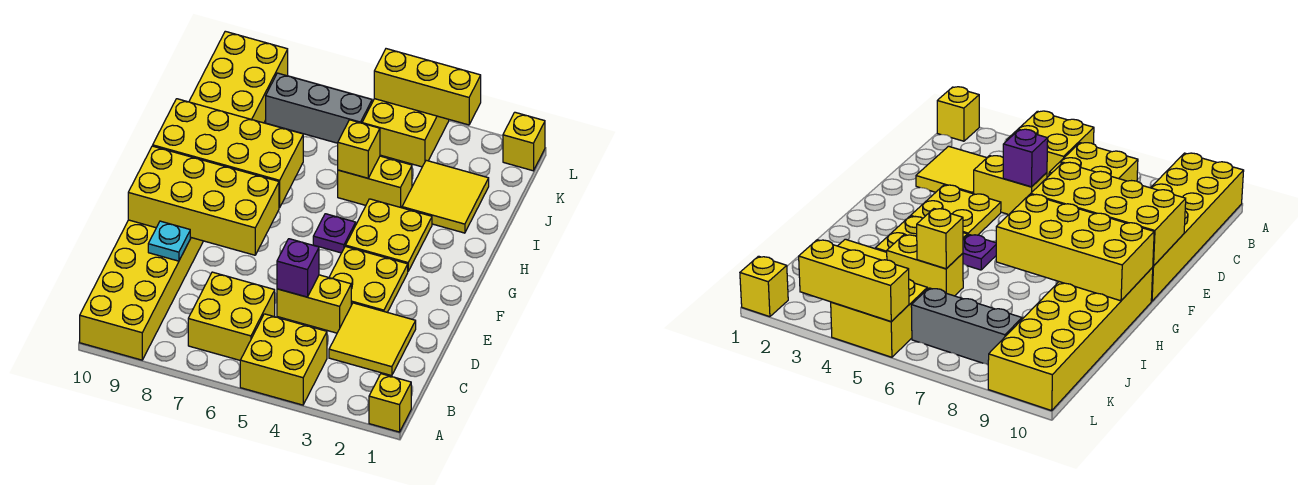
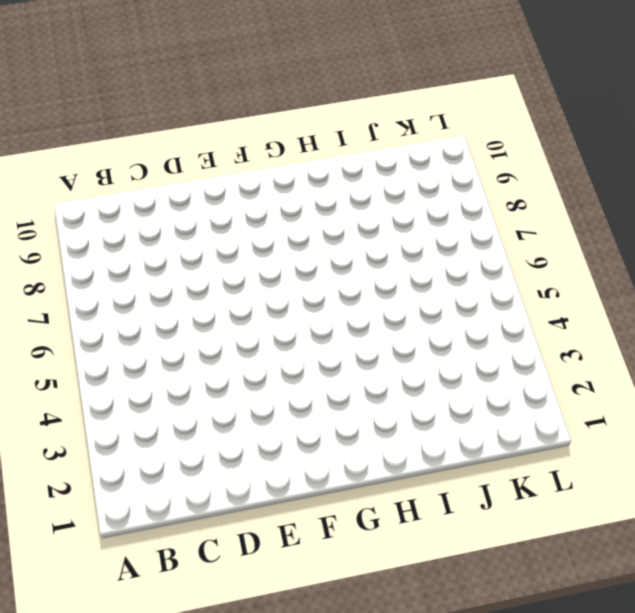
none -> yellow brick A1 level 1
none -> yellow brick A4:B5 level 1
none -> yellow brick A9:F10 level 1

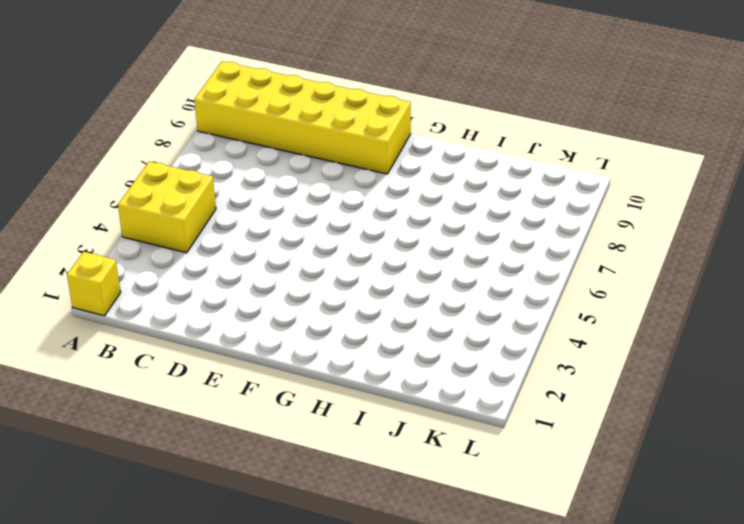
none -> yellow brick B6:C7 level 1
none -> yellow tile C2:D3 level 1
none -> yellow brick D4:D5 level 1

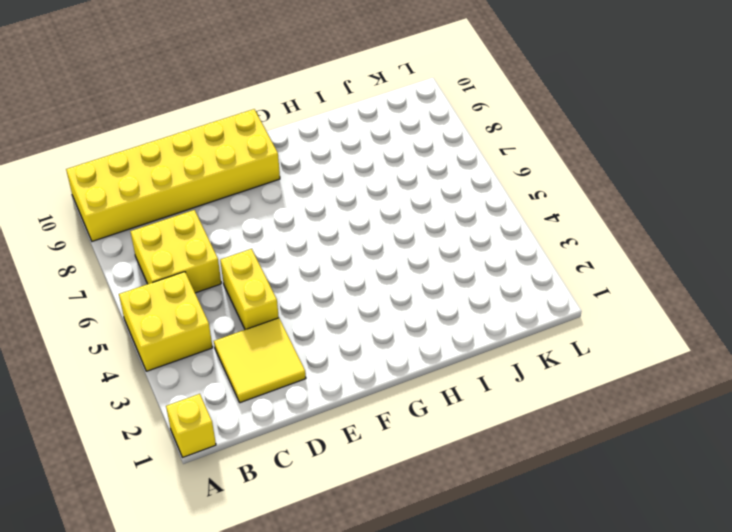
none -> yellow plate E3:F4 level 1
none -> yellow plate G3:H4 level 1
none -> purple plate G5 level 1

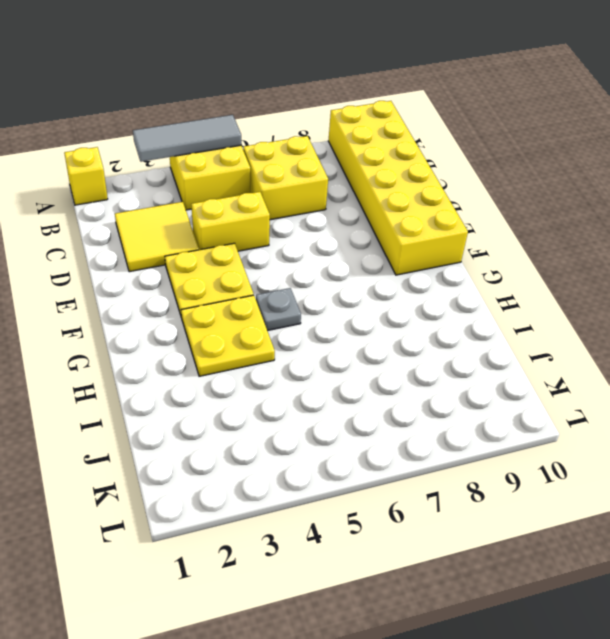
grey tile A3:A5 level 2 -> none
grey plate G5 level 1 -> purple plate G5 level 1
none -> yellow brick G9:L10 level 1
none -> yellow tile I2:J3 level 1
none -> yellow brick I4:I5 level 1

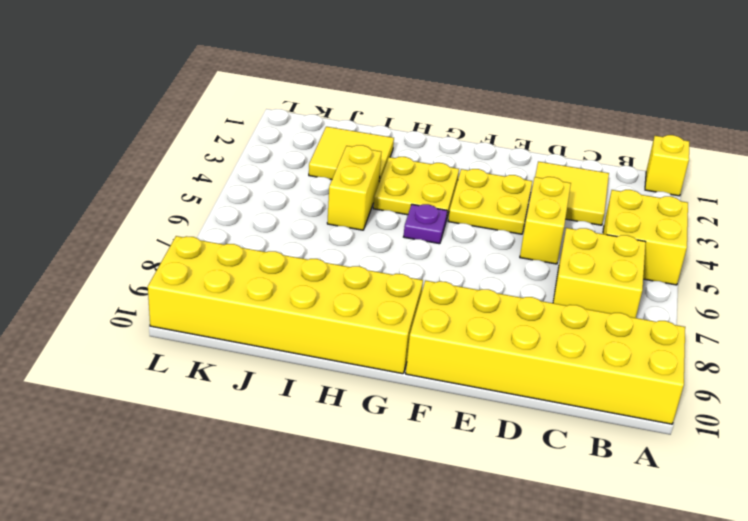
none -> yellow brick K4:L5 level 1
none -> grey brick K6:K8 level 1
none -> yellow brick L1 level 1

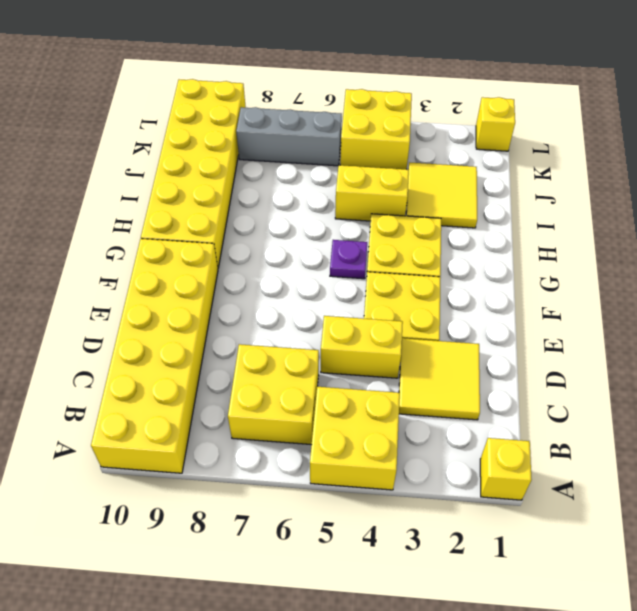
none -> purple brick D5 level 2
none -> cyan plate D9 level 2
none -> yellow brick E7:F10 level 2

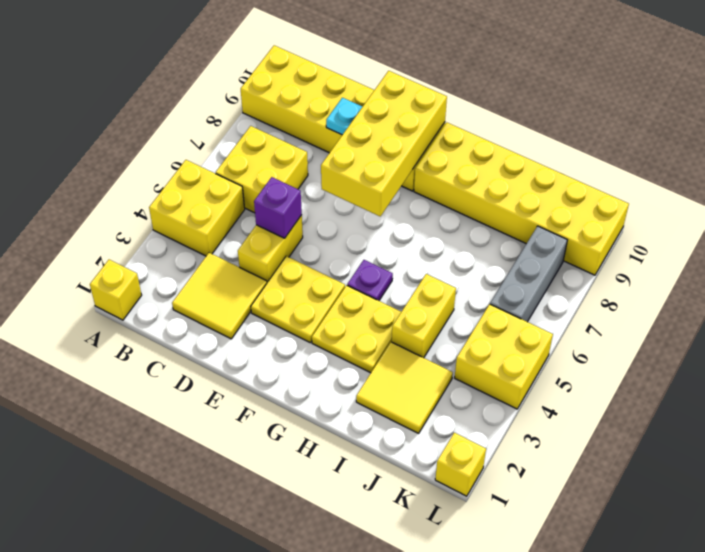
none -> yellow brick G7:H10 level 2
none -> yellow brick I5 level 2
none -> yellow brick L3:L5 level 2

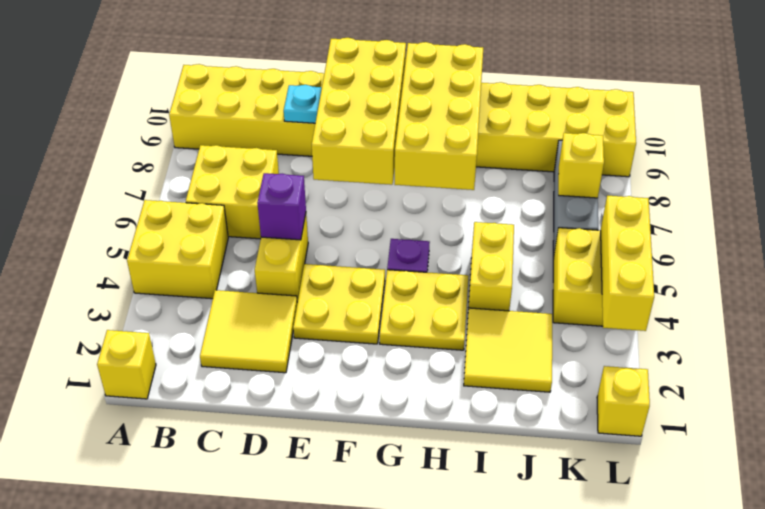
yellow brick K7 level 2 -> yellow brick I5 level 2

